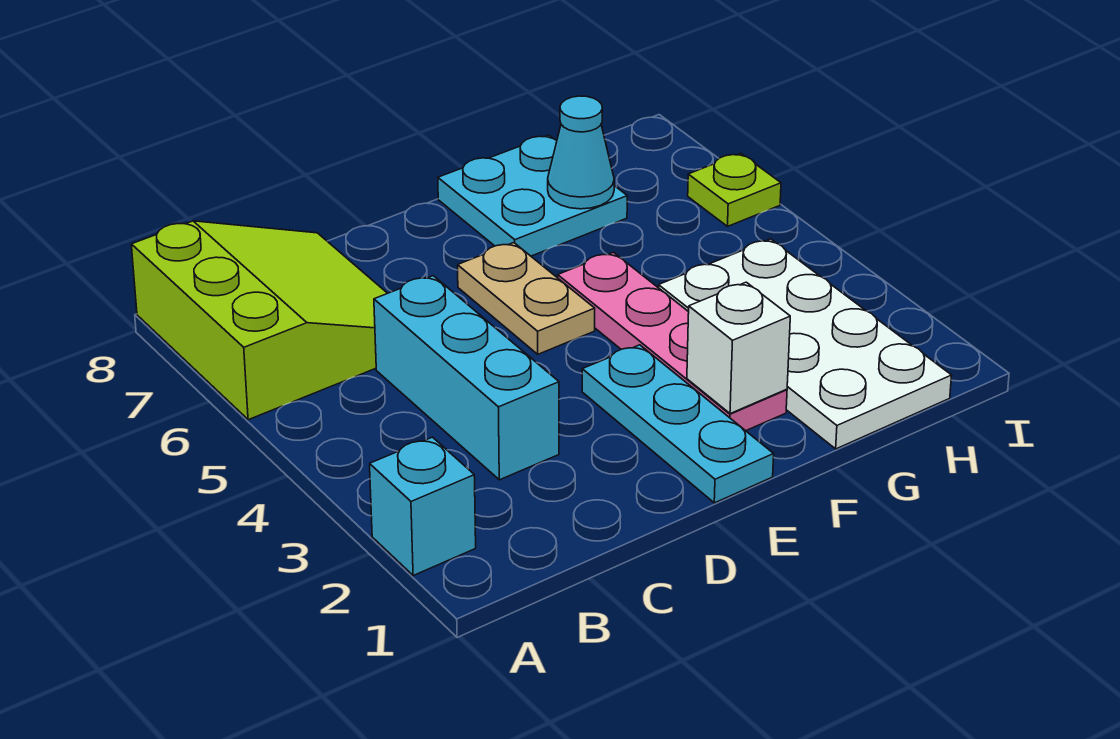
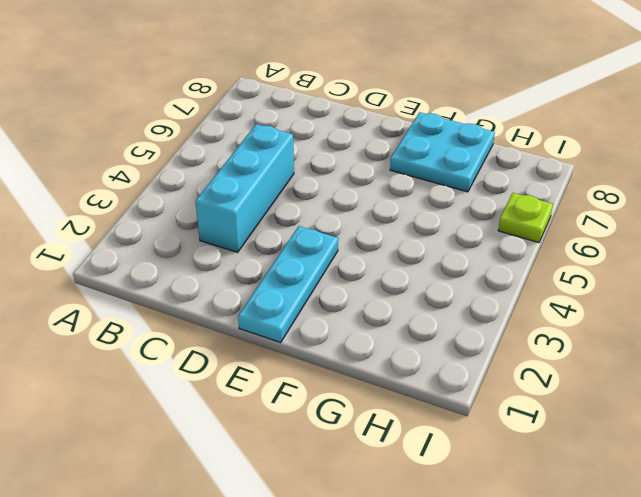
none -> cyan brick A2 level 1
none -> lime slope A6:C8 level 1 top A

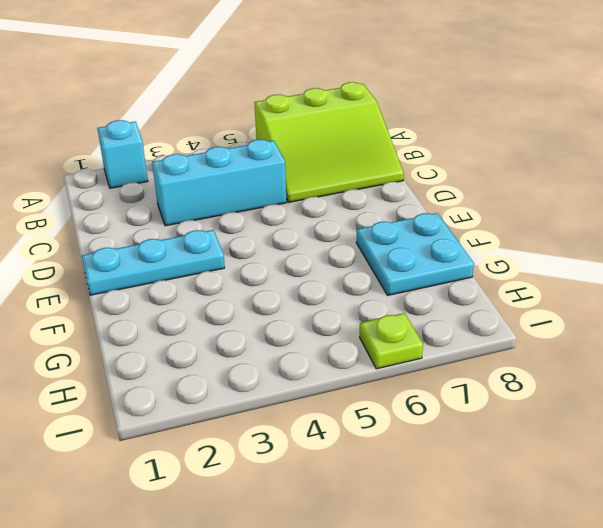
none -> tan plate E5:E6 level 1
none -> pink plate F2:F5 level 1

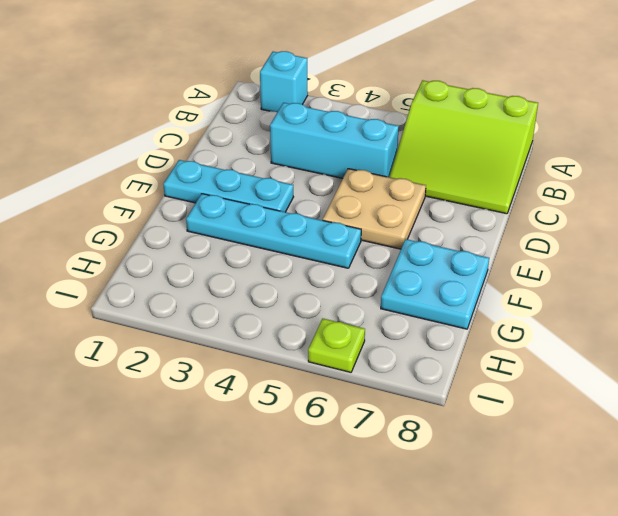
tan plate D5:E6 level 1 -> tan plate E5:E6 level 1
cyan plate F2:F5 level 1 -> pink plate F2:F5 level 1
none -> white plate G1:H4 level 1
none -> white brick F2 level 2

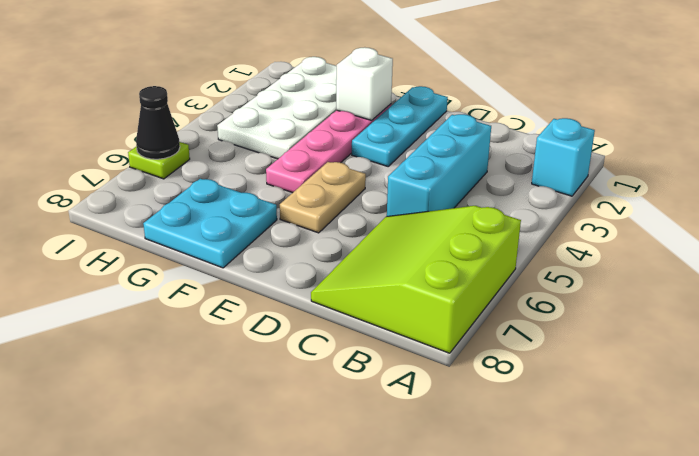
black cone I6 level 2 -> none
none -> cyan cone G7 level 2

